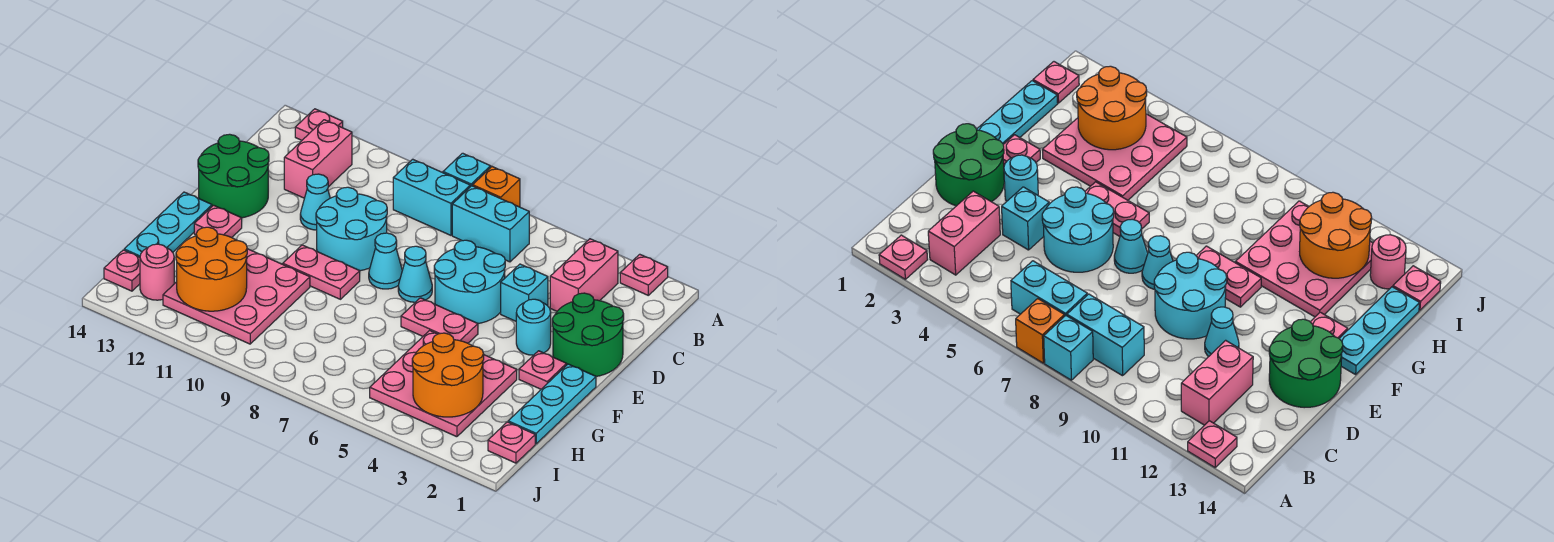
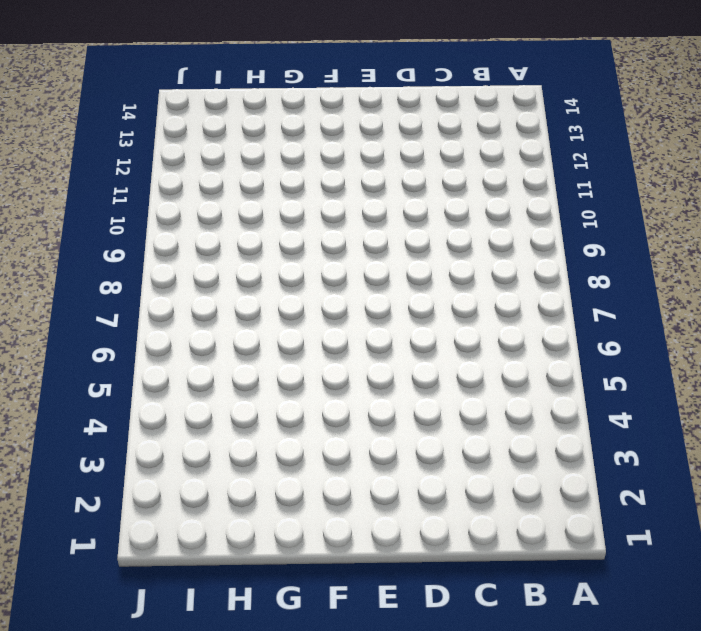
none -> pink plate A2 level 1
none -> orange brick A7 level 1
none -> cyan brick A8 level 1
none -> pink plate A13 level 1

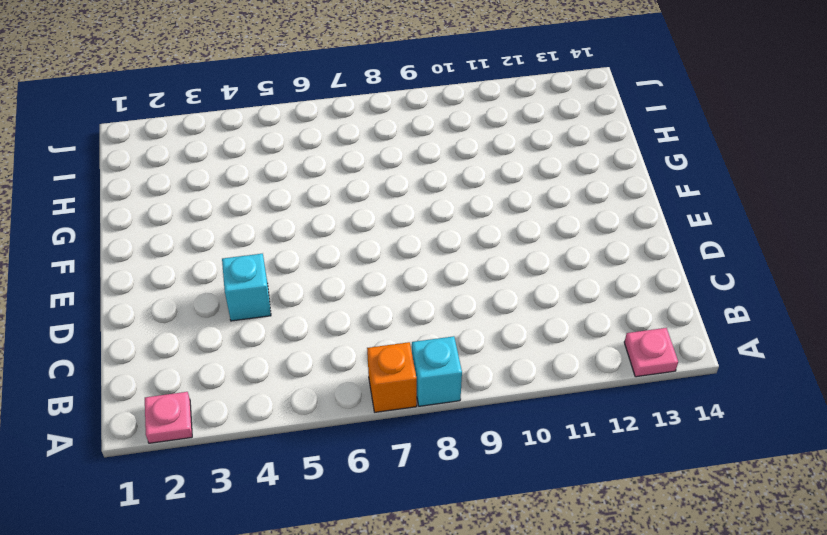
none -> pink brick B3:C3 level 1
none -> cyan brick B6:B7 level 1
none -> cyan brick B8:B9 level 1
none -> pink brick B12:C12 level 1

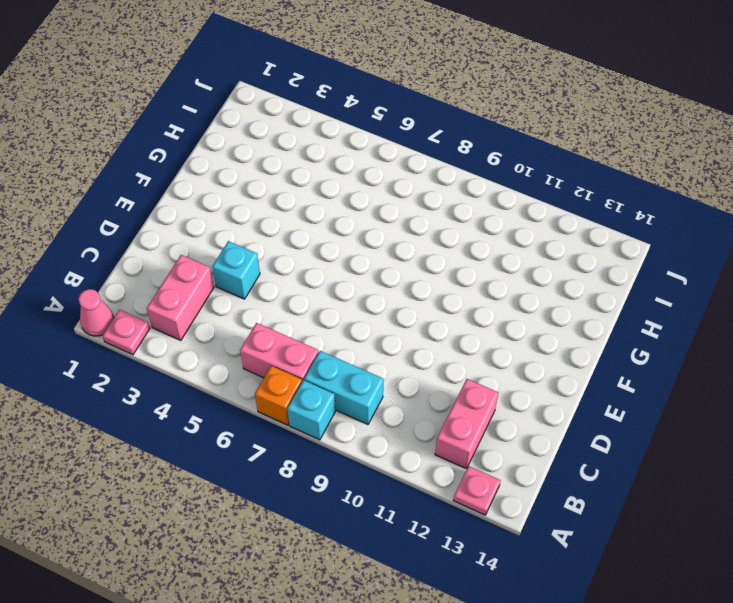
pink cone A1 level 1 -> none
pink brick B6:B7 level 1 -> cyan brick B6:B7 level 1
none -> green round brick D1:E2 level 1
none -> cyan round brick D5:E6 level 1
none -> cyan round brick D9:E10 level 1
none -> cyan cone D11 level 1

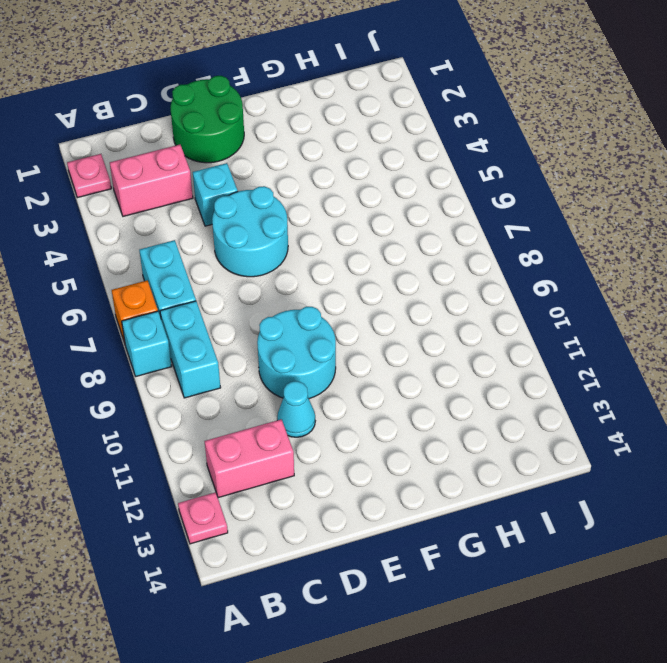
none -> green round brick D13:E14 level 1
none -> cyan round brick E3 level 1
none -> cyan cone E7 level 1
none -> cyan cone E8 level 1

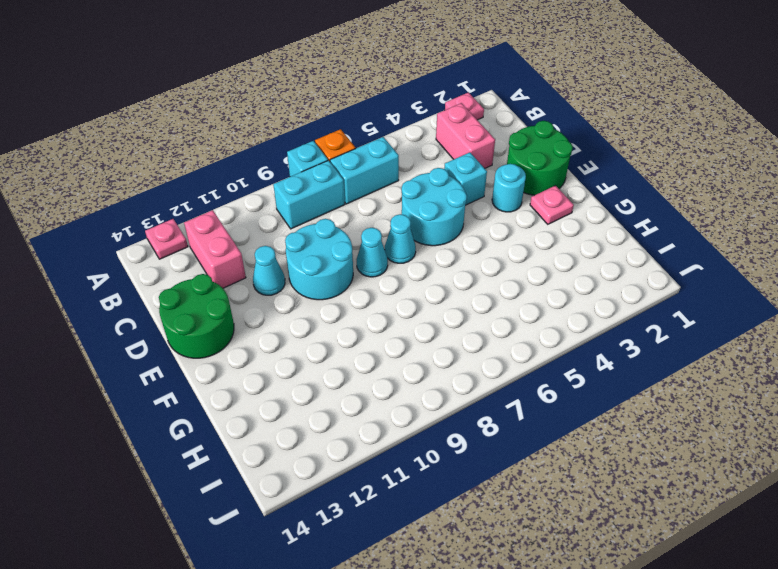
none -> cyan plate F1:H1 level 1
none -> pink plate F5:F6 level 1
none -> pink plate F9:F10 level 1
none -> pink plate F13 level 1

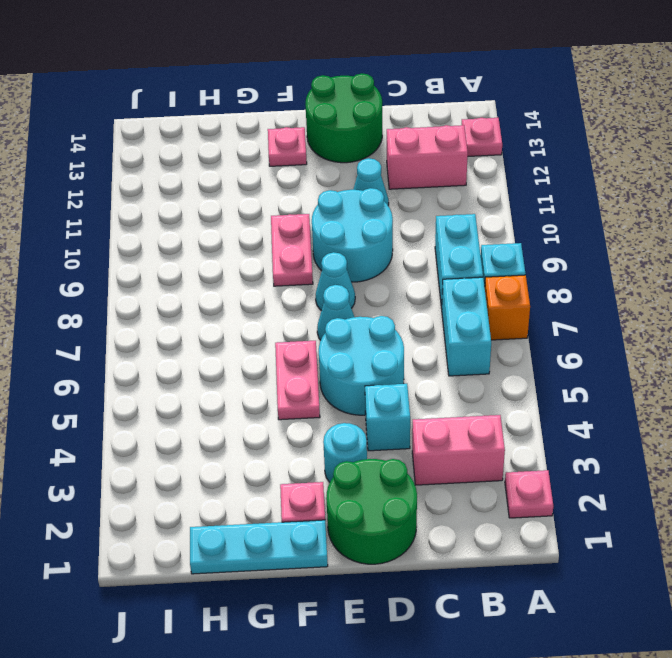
none -> cyan plate F14:H14 level 1
none -> pink plate G3:I5 level 1
none -> pink plate G10:I12 level 1
none -> pink plate I1 level 1

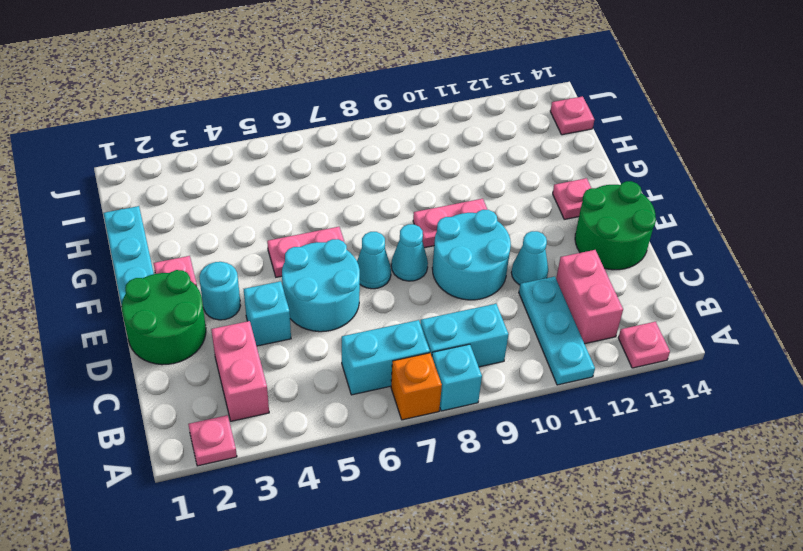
cyan plate A11:C11 level 1 -> cyan plate F14:H14 level 1
none -> pink plate G3:I5 level 1
none -> pink plate G10:I12 level 1
none -> pink plate I1 level 1
none -> pink round brick I13 level 1

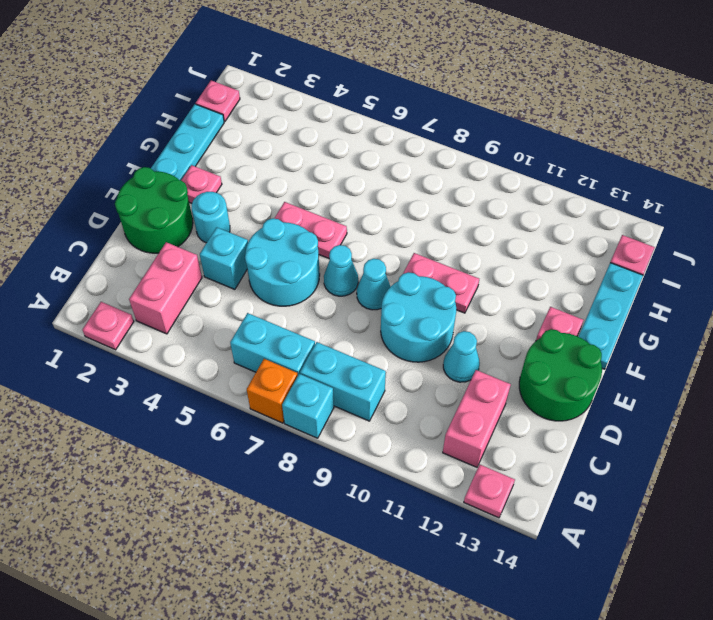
none -> pink plate G3:I5 level 1
none -> pink plate G10:I12 level 1
none -> pink round brick I13 level 1
none -> orange round brick H3:I4 level 2

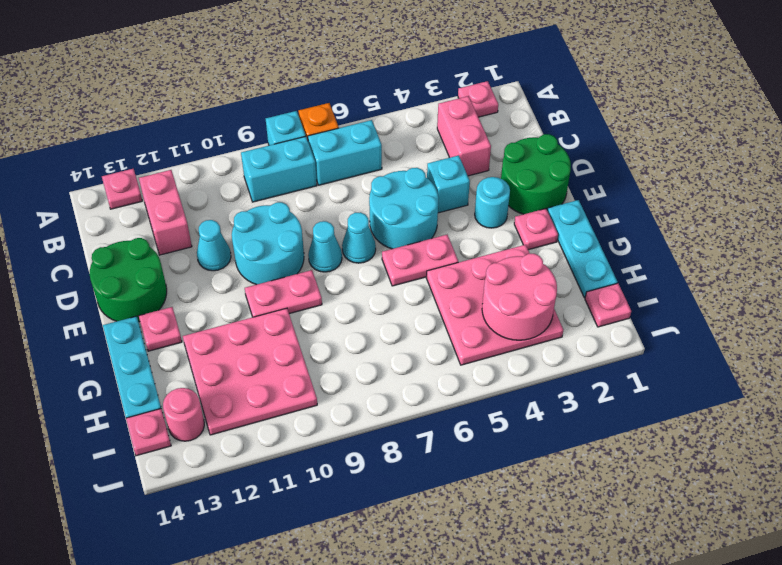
pink round brick H3:I4 level 2 -> orange round brick H3:I4 level 2
none -> orange round brick H11:I12 level 2

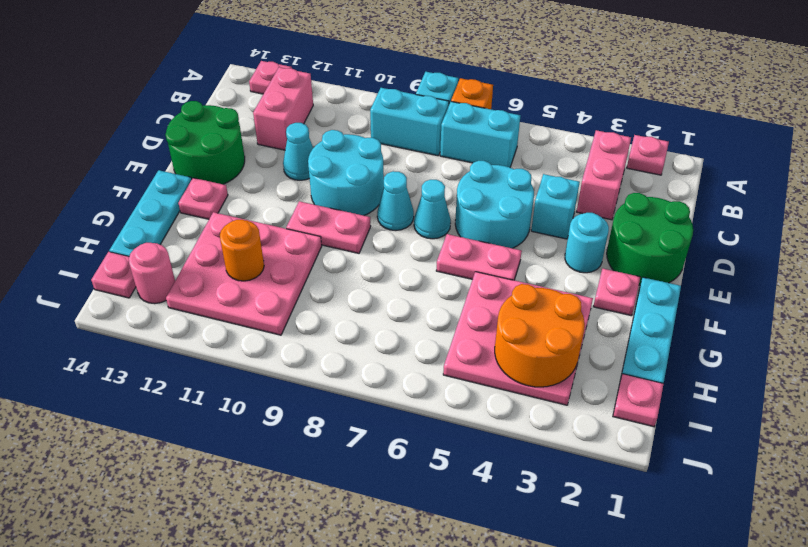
orange round brick H11 level 2 -> orange round brick H11:I12 level 2

